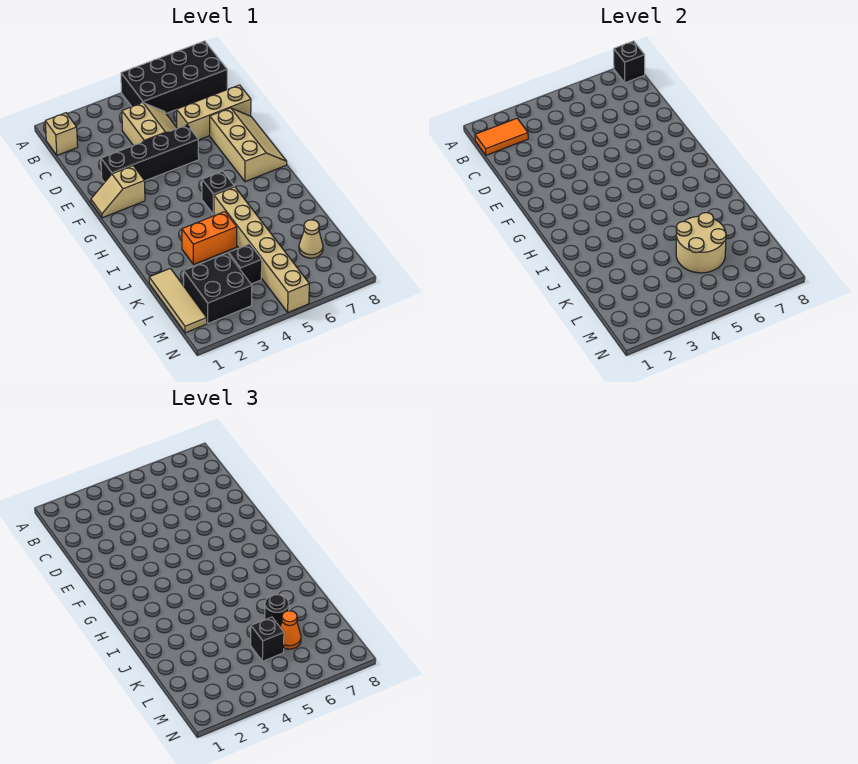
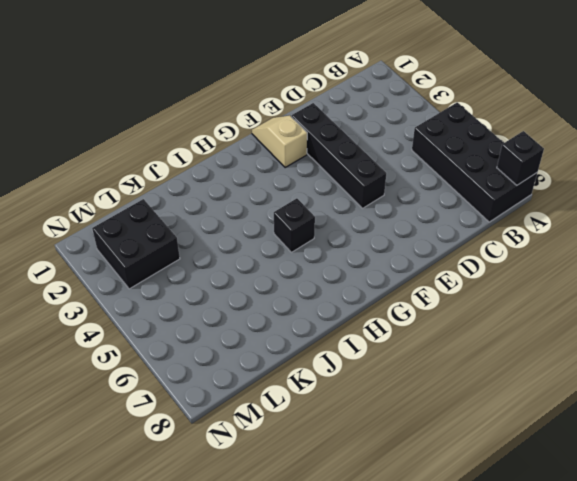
none -> tan brick B1 level 1
none -> tan slope C4:D5 level 1 top 4
none -> tan brick D6:D8 level 1

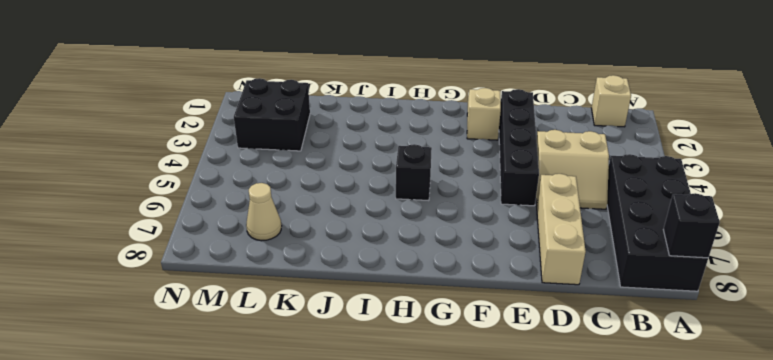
none -> tan slope E7:G8 level 1 top 7
none -> tan brick I5:N5 level 1
none -> orange brick J3:J4 level 1

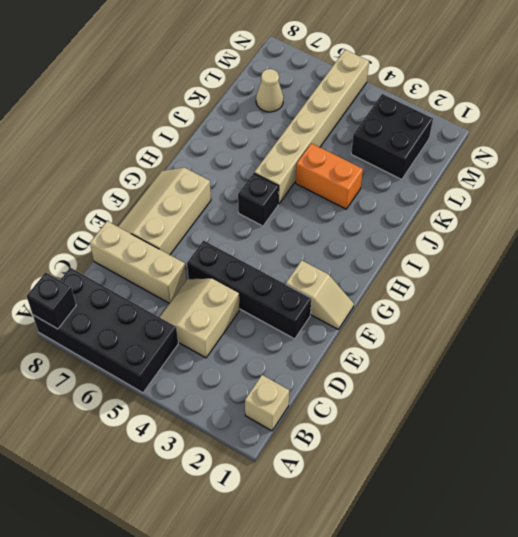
none -> tan tile K1:M1 level 1
none -> black brick L4 level 1
none -> orange tile B1:B2 level 2

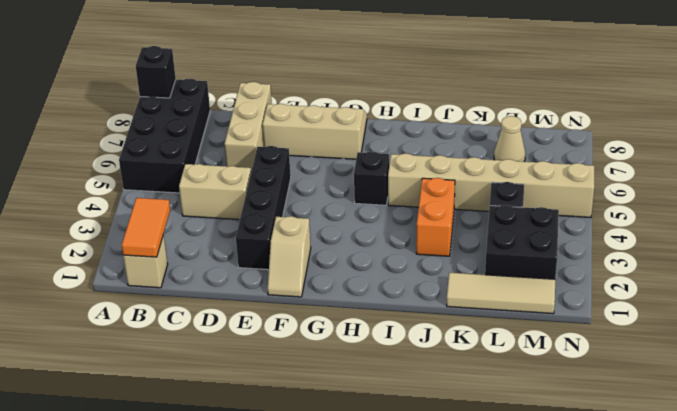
none -> tan round brick K5:L6 level 2
none -> black round brick K6 level 3
none -> black brick L5 level 3

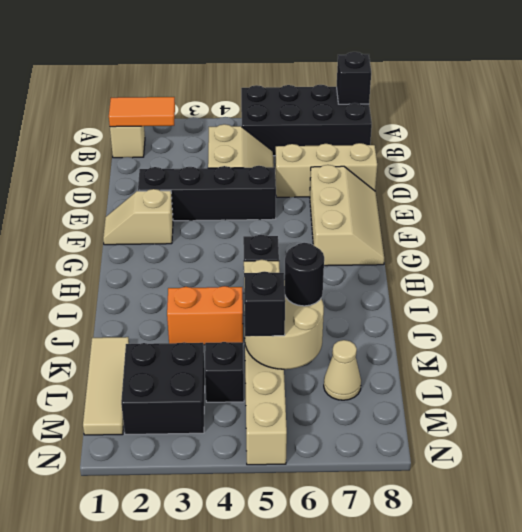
none -> orange cone L6 level 3

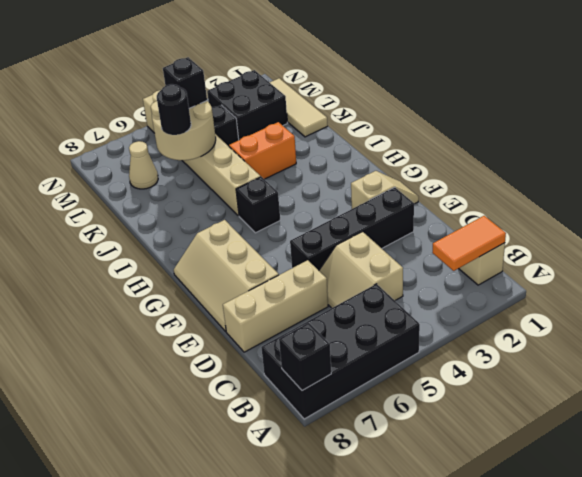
none -> orange cone L6 level 3

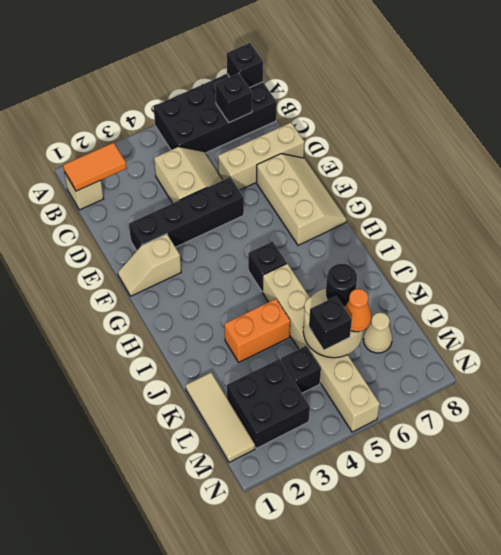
black brick B7 level 2 -> none

